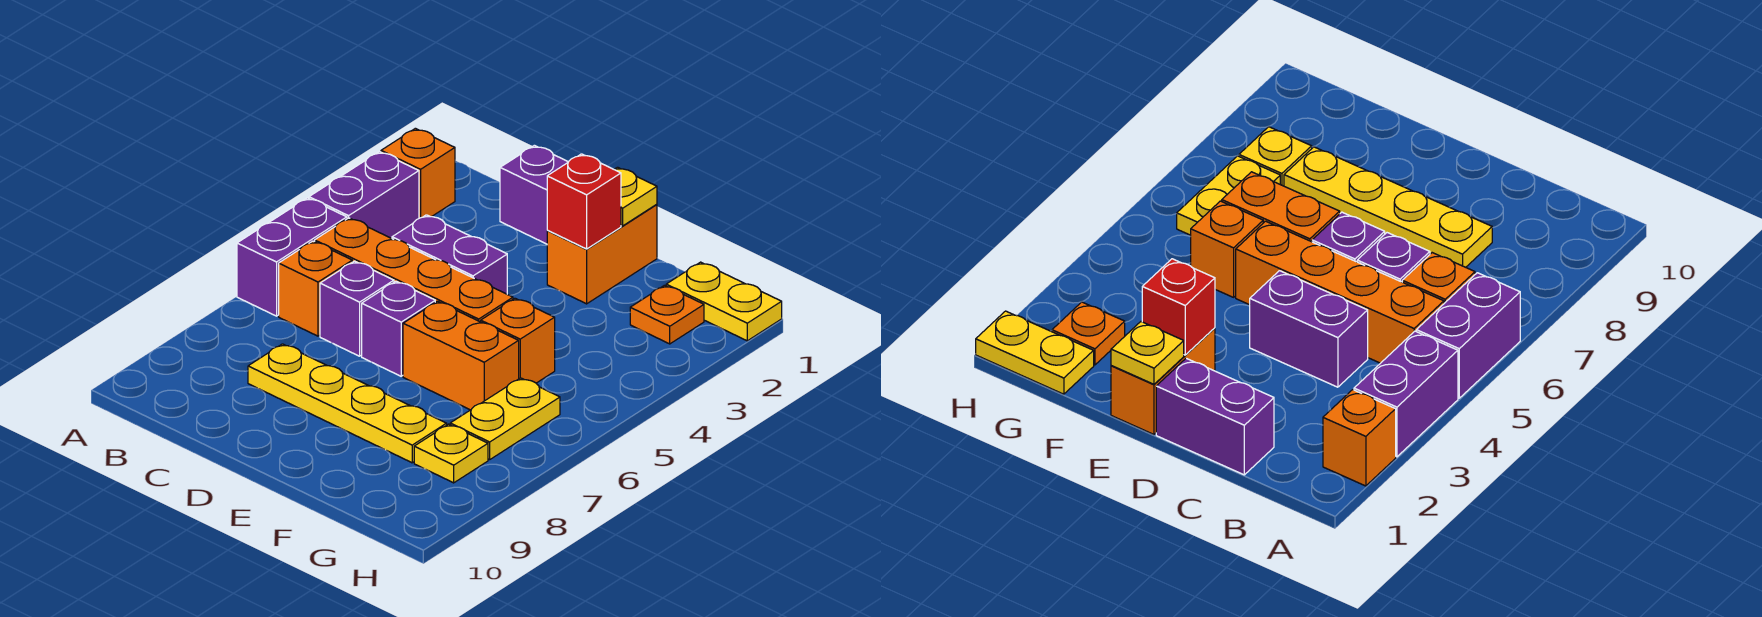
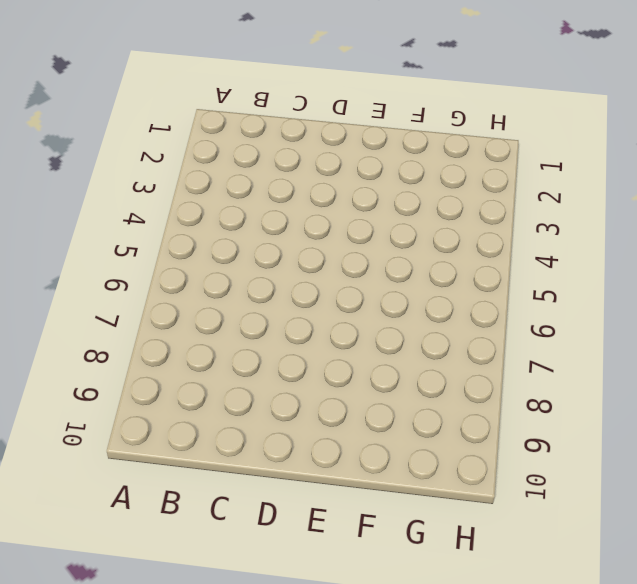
none -> orange brick A2 level 1
none -> purple brick A3:A4 level 1
none -> purple brick A5:A6 level 1

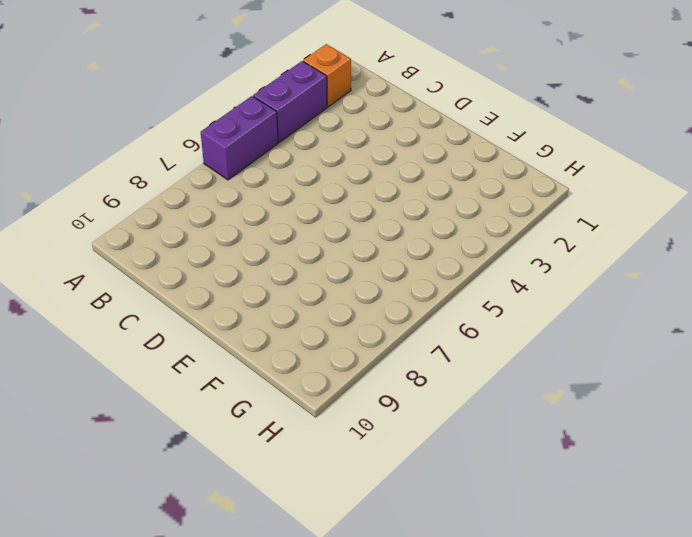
none -> orange brick B5:E5 level 1
none -> orange brick B6 level 1
none -> purple brick C1:D1 level 1

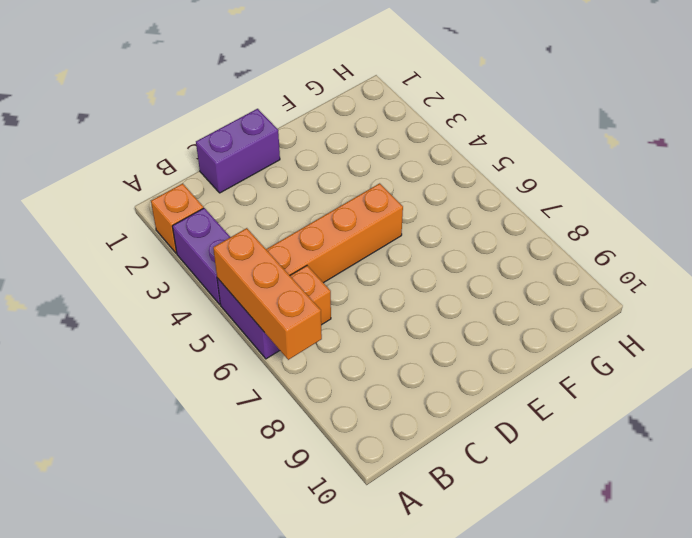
orange brick A5:A7 level 2 -> none
none -> purple brick C4:D4 level 1
none -> purple brick C6 level 1
none -> yellow plate C8:F8 level 1

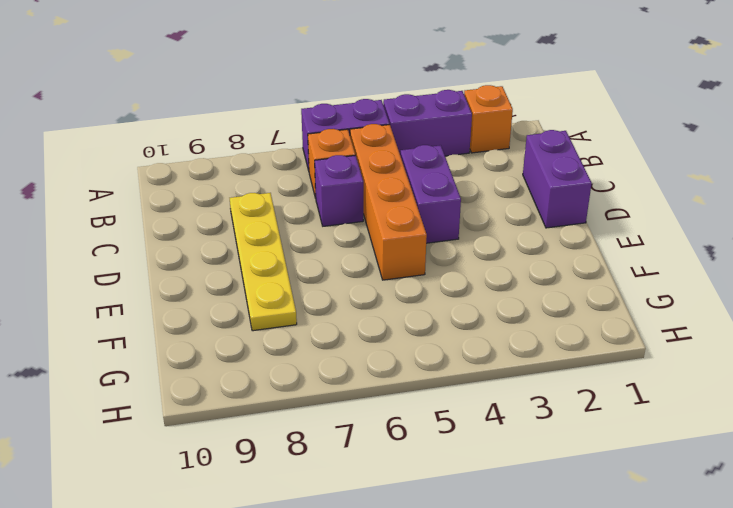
none -> purple brick D6 level 1
none -> orange brick E1:E2 level 1
none -> orange brick E6:F6 level 1

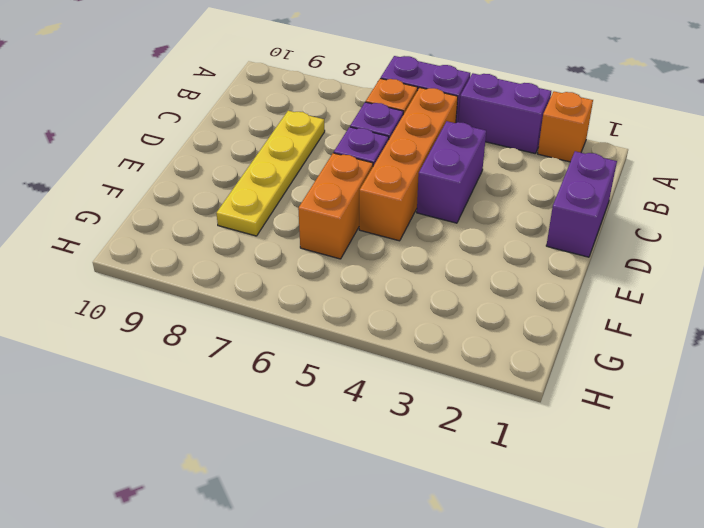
none -> orange brick E1:E2 level 1
none -> orange brick F5 level 1
none -> yellow plate G1:H1 level 1

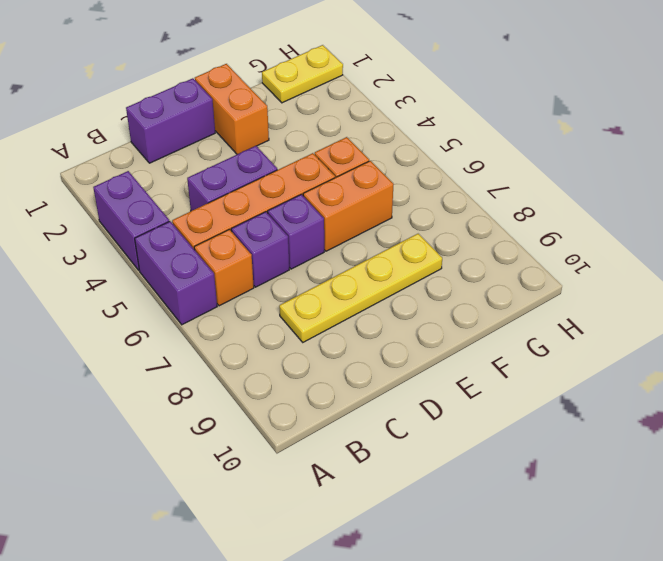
none -> orange brick A2 level 1
none -> orange plate G2 level 1
none -> yellow plate G6:G7 level 1

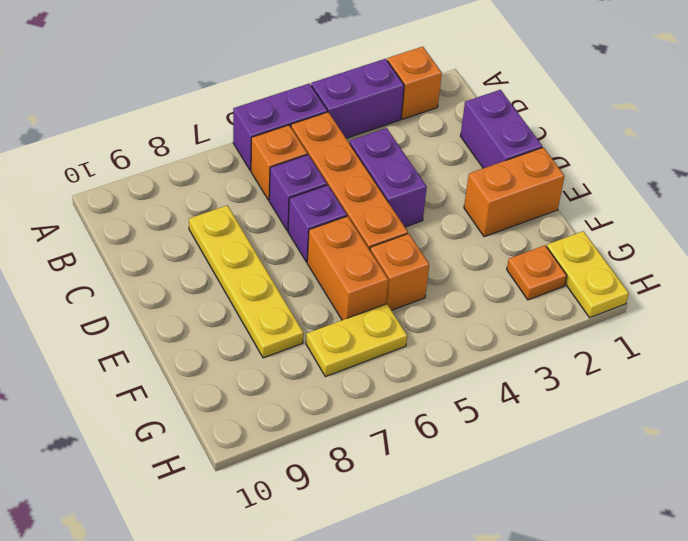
none -> yellow plate G8 level 1
none -> yellow plate E1 level 2
none -> red brick E2 level 2

